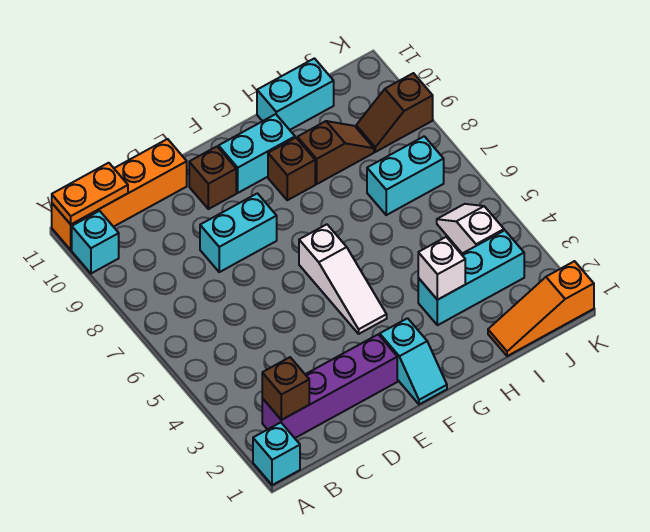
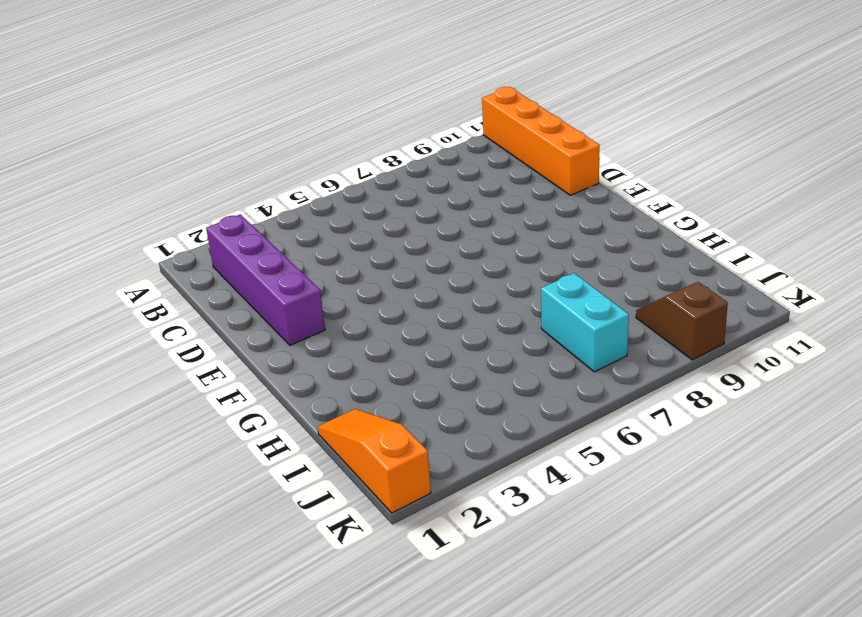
none -> cyan brick A1 level 1
none -> cyan brick A10 level 1
none -> cyan brick D8:E8 level 1

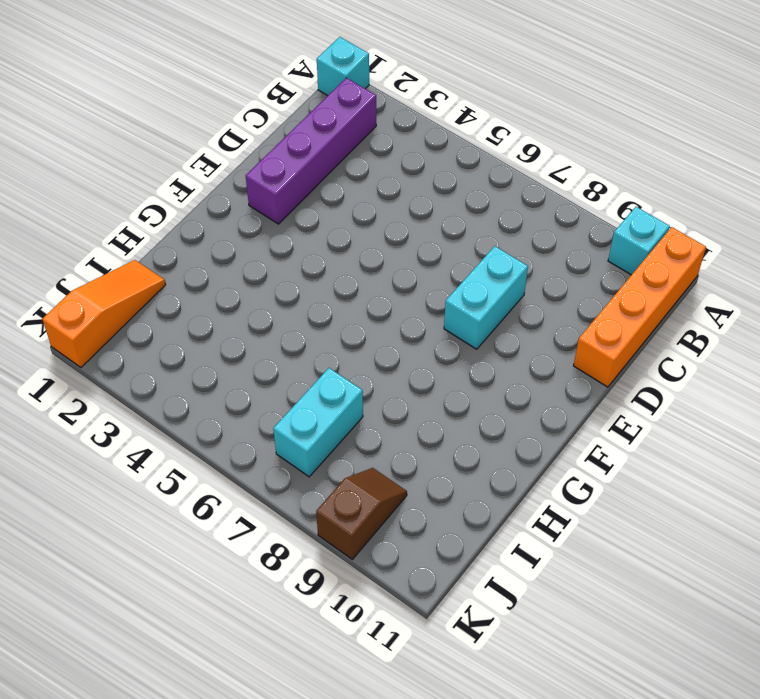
none -> brown brick E10 level 1
none -> cyan slope F1:F2 level 1 top 2
none -> white slope F4:F6 level 1 top 6

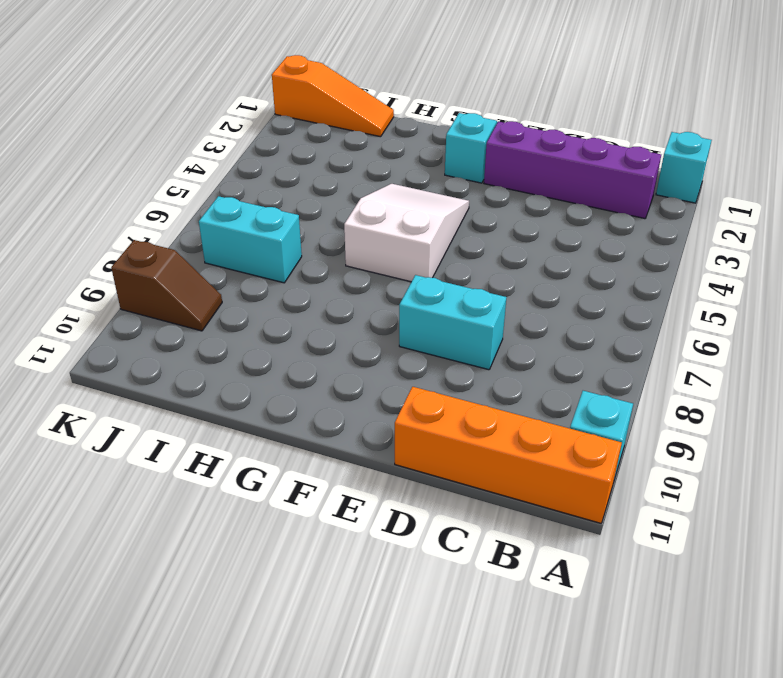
white slope F4:G6 level 1 top 6 -> white slope F4:F6 level 1 top 6
none -> brown brick E10 level 1
none -> cyan brick F10:G10 level 1
none -> brown brick G9 level 1

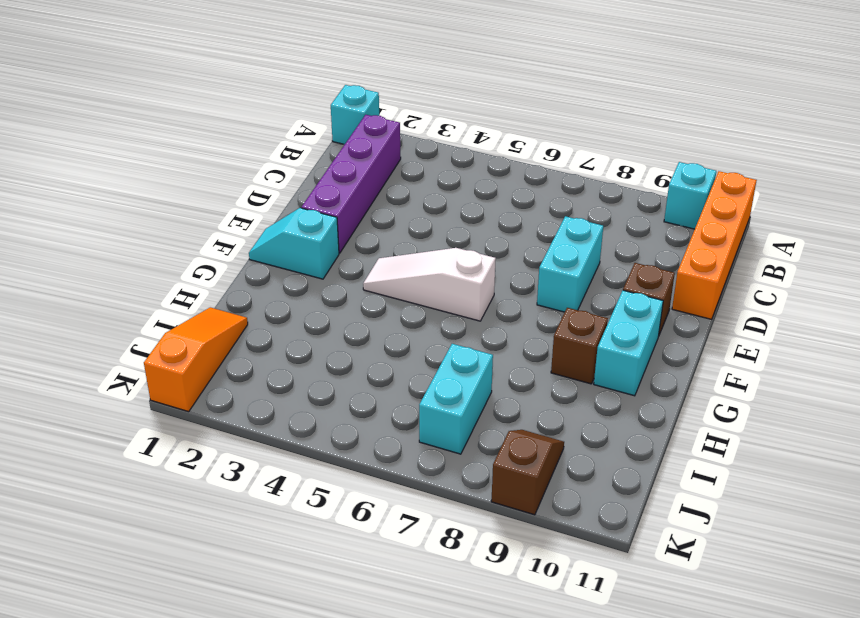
none -> cyan brick H3:J3 level 1
none -> brown slope H9:I9 level 1 top H
none -> cyan brick H11:I11 level 1

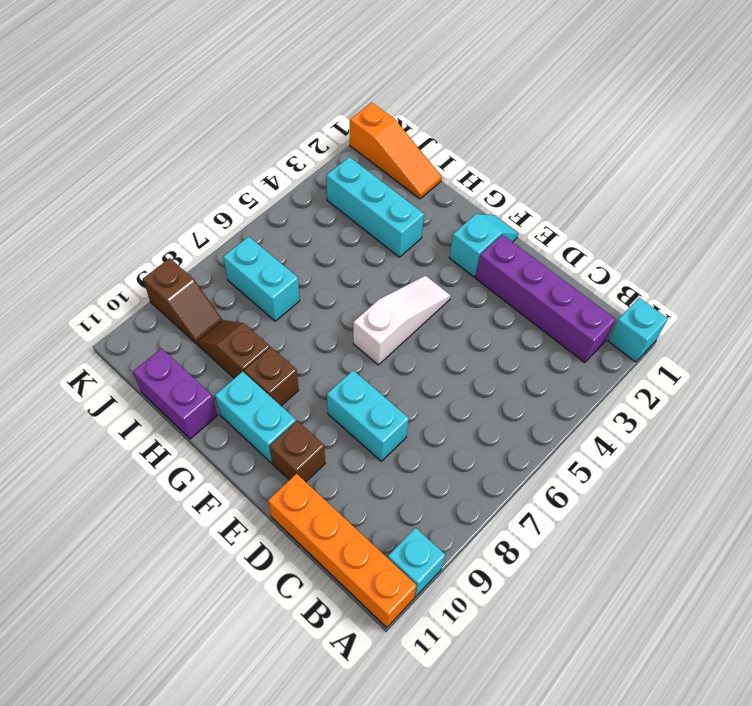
purple brick H11:I11 level 1 -> cyan brick H11:I11 level 1
none -> white slope J4:J5 level 1 top 4
none -> orange plate A11:B11 level 2
none -> brown brick B2 level 2

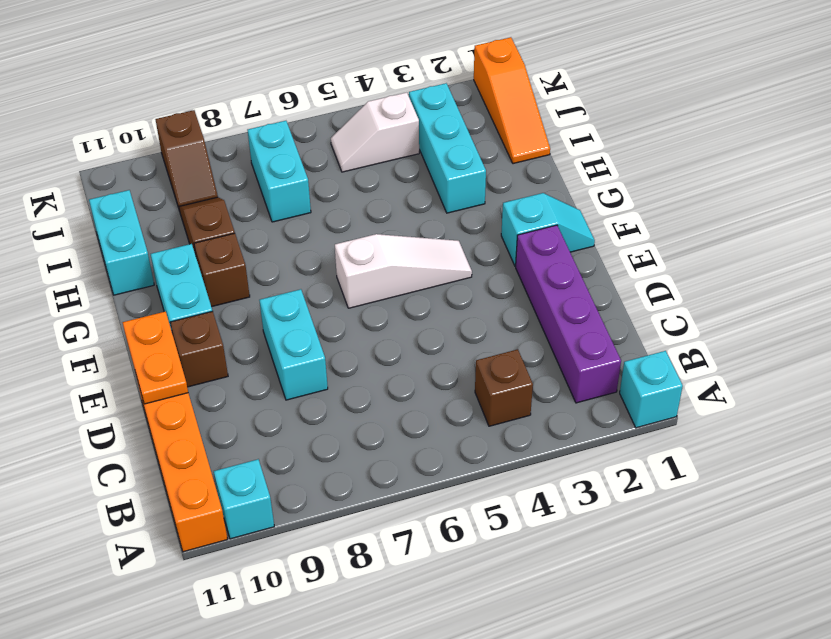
brown brick B4 level 1 -> brown brick B2 level 2
orange plate D11:E11 level 2 -> orange plate A11:B11 level 2
none -> white brick H3 level 2

